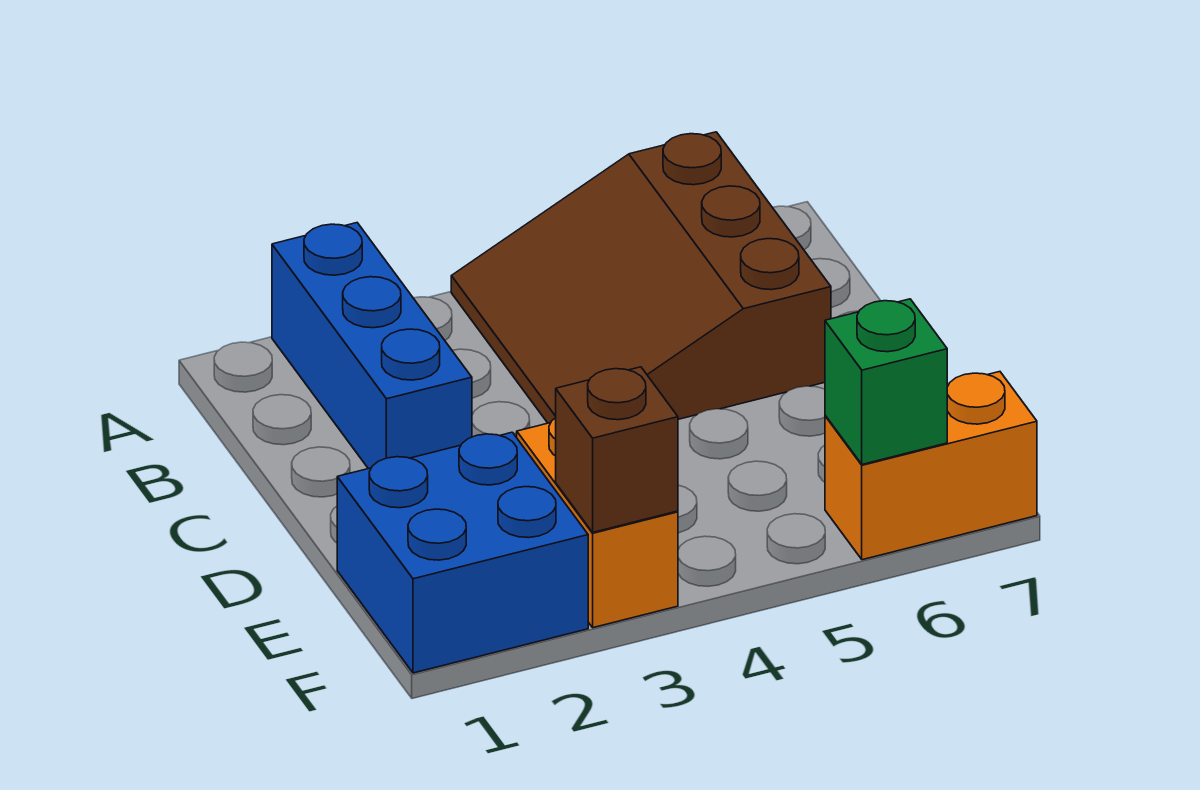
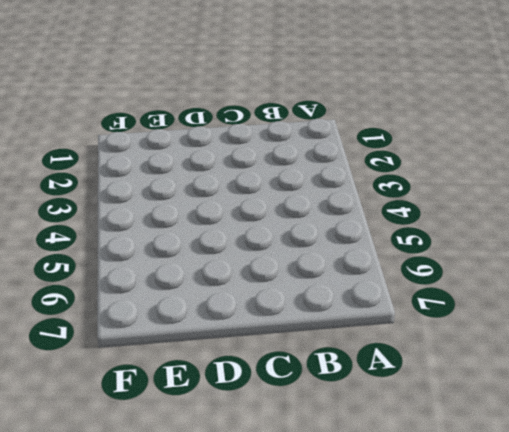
none -> blue brick A2:C2 level 1
none -> brown slope A4:C6 level 1 top 6

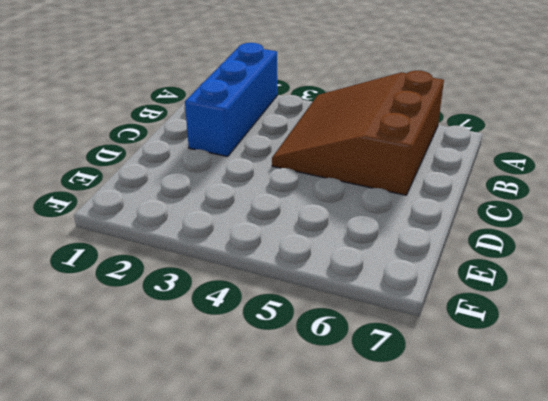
none -> blue brick E1:F2 level 1
none -> orange brick E3:F3 level 1

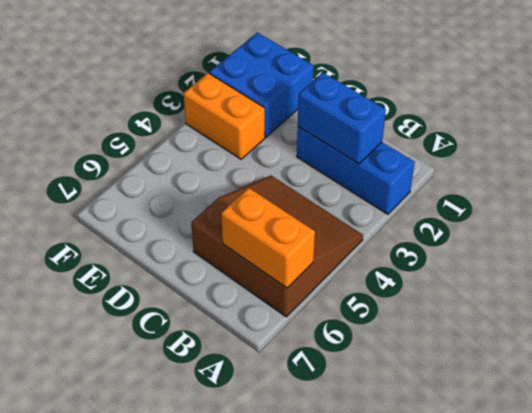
orange brick A6:B6 level 2 -> orange brick F6:F7 level 1
blue brick B2:C2 level 2 -> none
none -> brown brick F3 level 2
none -> green brick F6 level 2

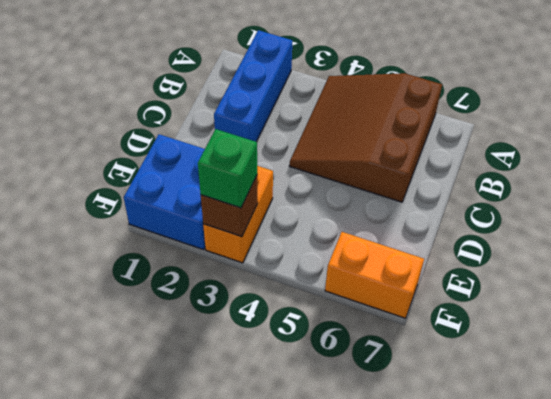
green brick F3 level 3 -> green brick F6 level 2

